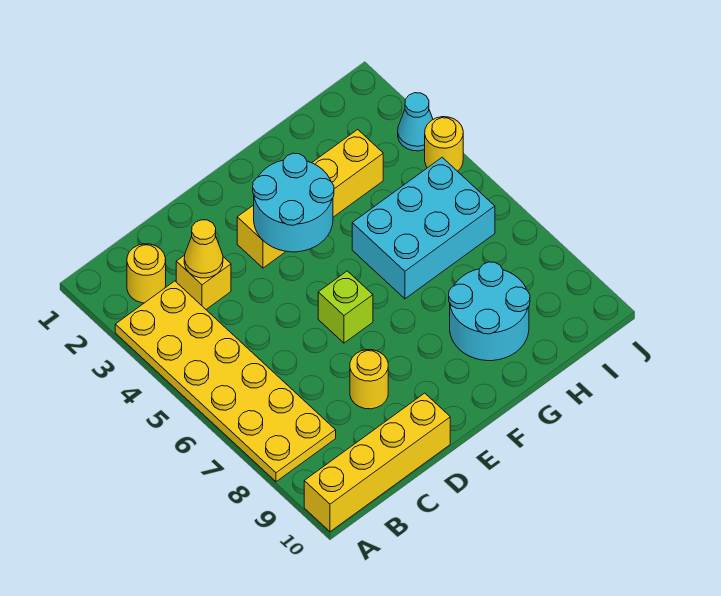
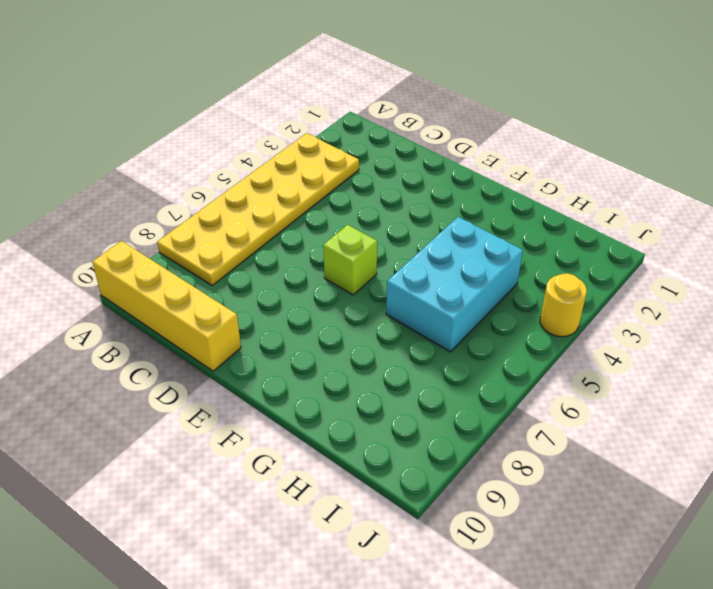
cyan brick G4:H6 level 1 -> cyan brick G5:I6 level 1
none -> yellow round brick B2 level 1
none -> yellow brick C3 level 1
none -> yellow round brick D8 level 1

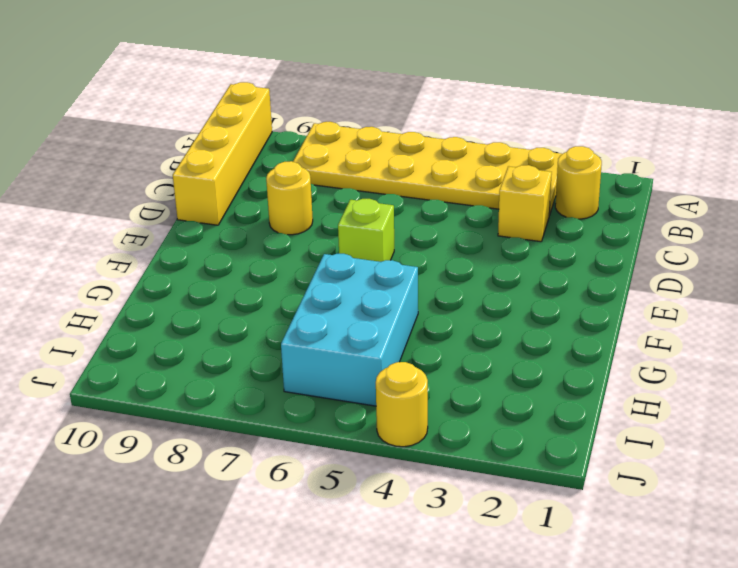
none -> yellow brick E3:H3 level 1
none -> cyan round brick G8:H9 level 1
none -> cyan cone J3 level 1

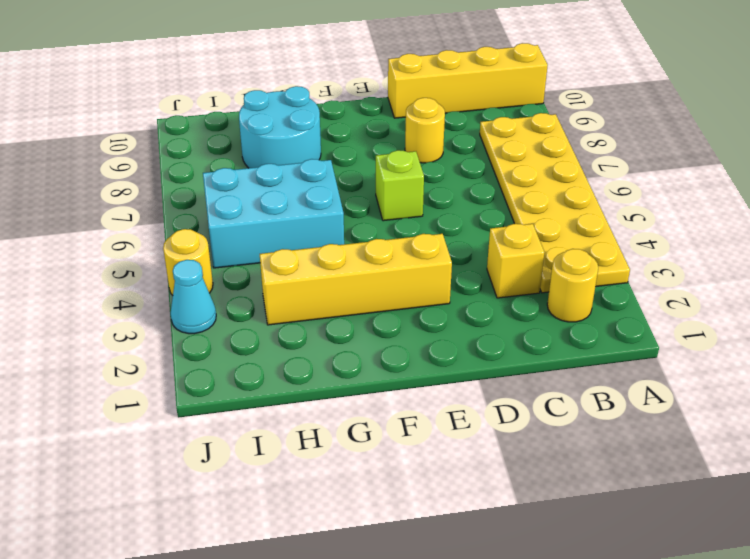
none -> yellow cone C3 level 2
none -> cyan round brick E3:F4 level 2

